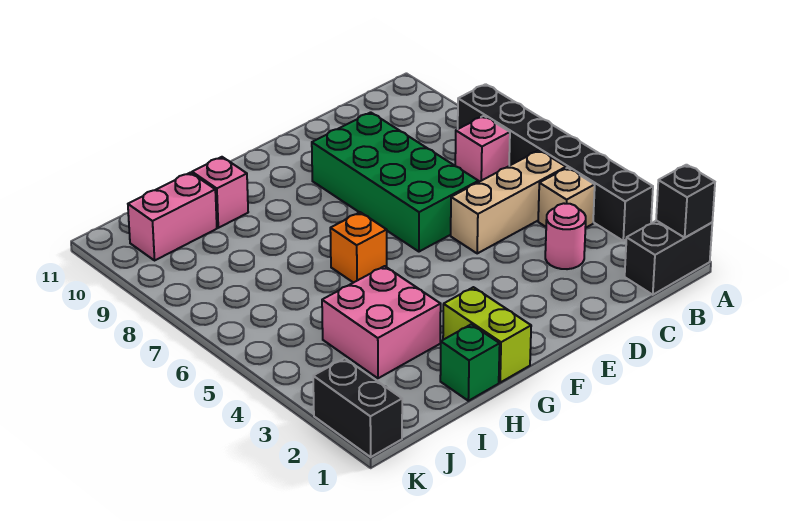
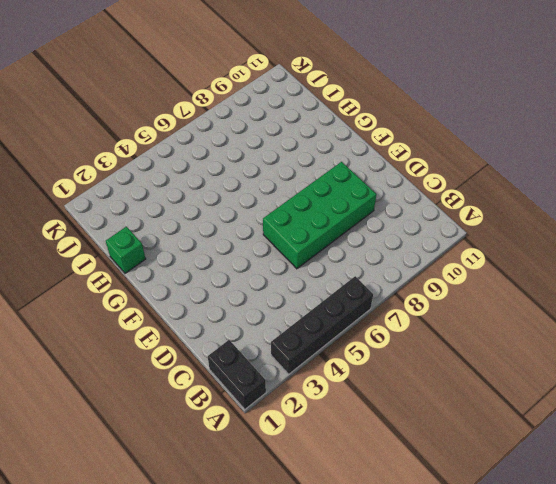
black brick A3:A6 level 1 -> black brick A3:A8 level 1
none -> tan brick B4 level 1
none -> tan brick B5:D5 level 1
none -> pink brick B7 level 1

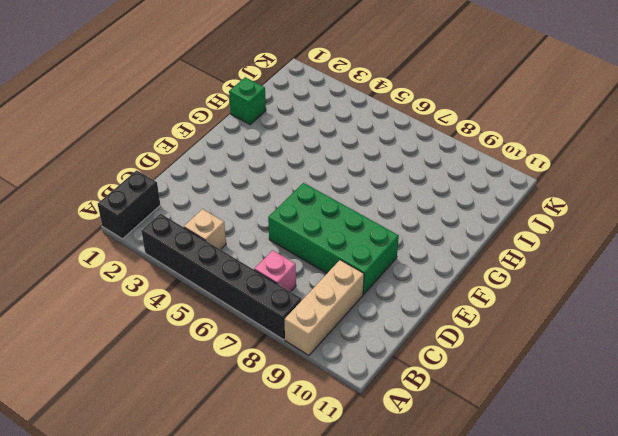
tan brick A9:C9 level 1 -> tan brick B5:D5 level 1
none -> pink round brick C3 level 1
none -> lime brick G1:G2 level 1
none -> orange brick G6 level 1

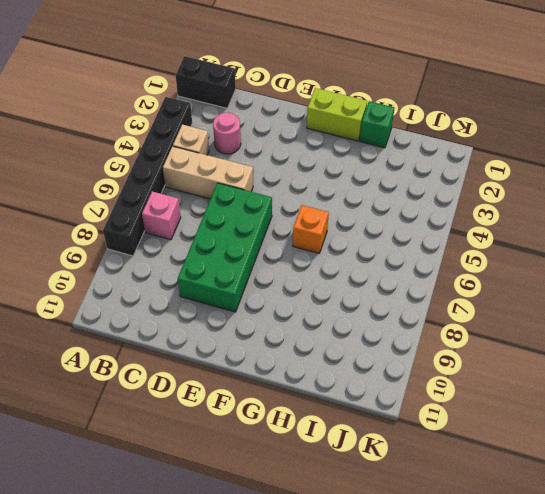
lime brick F1:G1 level 1 -> lime brick G1:G2 level 1
none -> pink brick H3:I4 level 1
none -> pink brick H10 level 1
none -> pink brick I10:J10 level 1

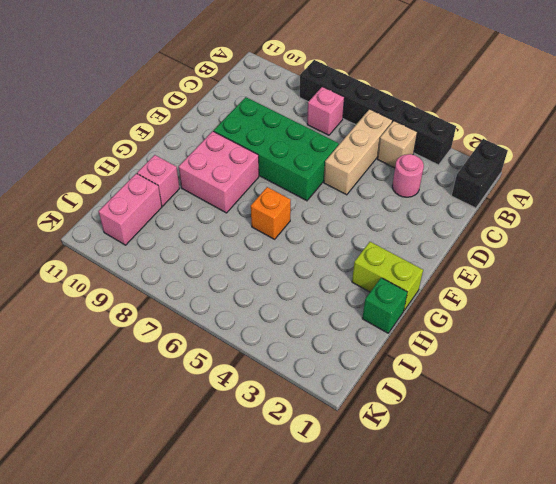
pink brick F8:G9 level 1 -> pink brick H3:I4 level 1
none -> black brick K1:K2 level 1
none -> black brick A1 level 2

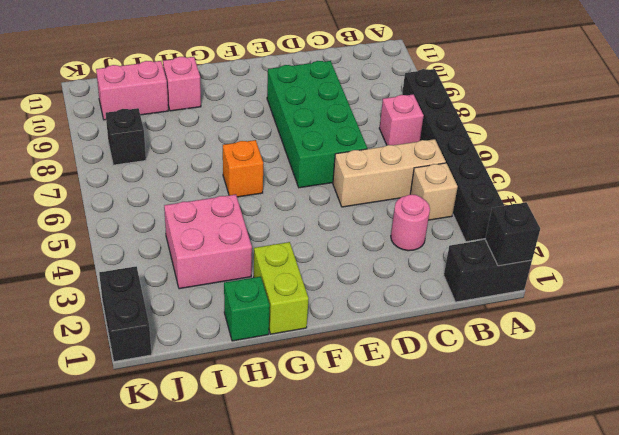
black brick J8 level 1 -> none

